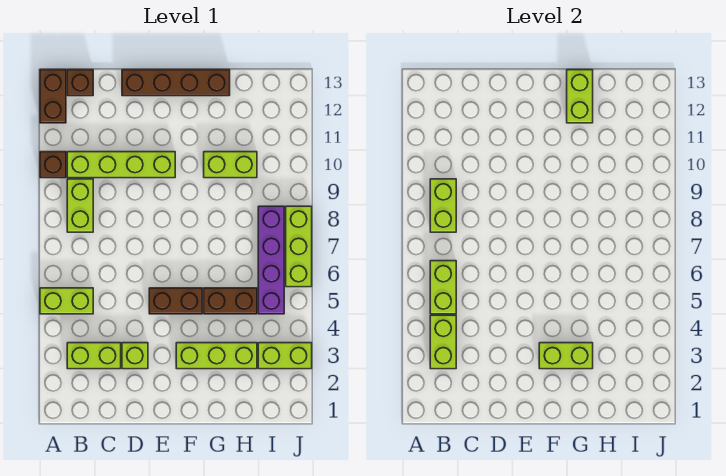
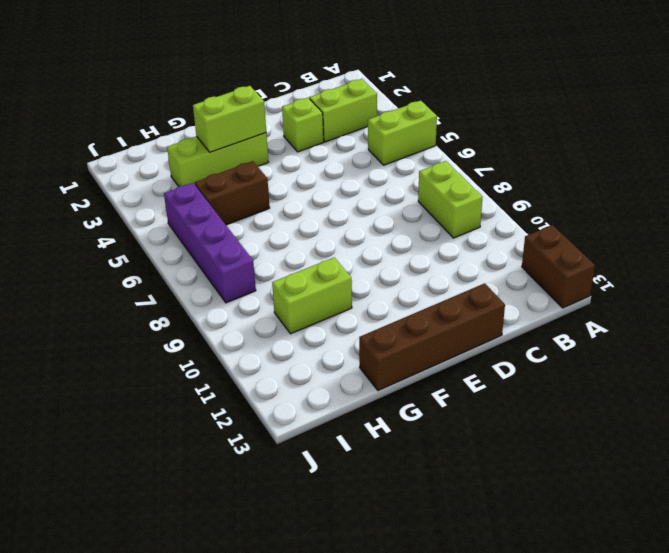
none -> brown brick A10 level 1
none -> lime brick B10:E10 level 1
none -> brown brick B13 level 1

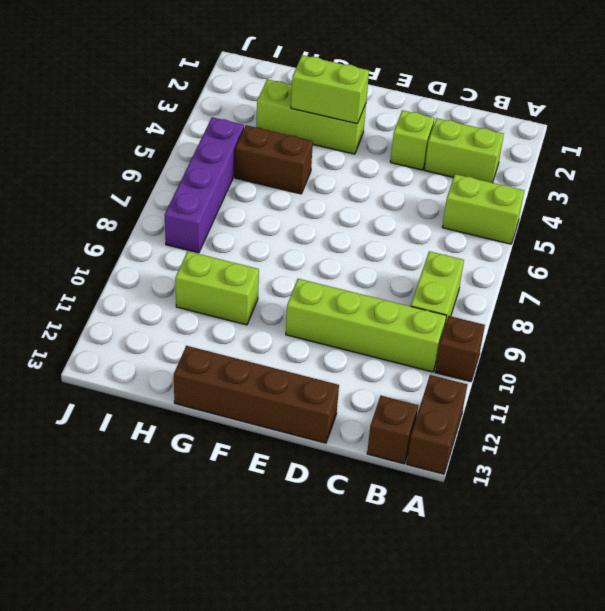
none -> brown brick E5:F5 level 1
none -> lime brick I3:J3 level 1
none -> lime brick J6:J8 level 1

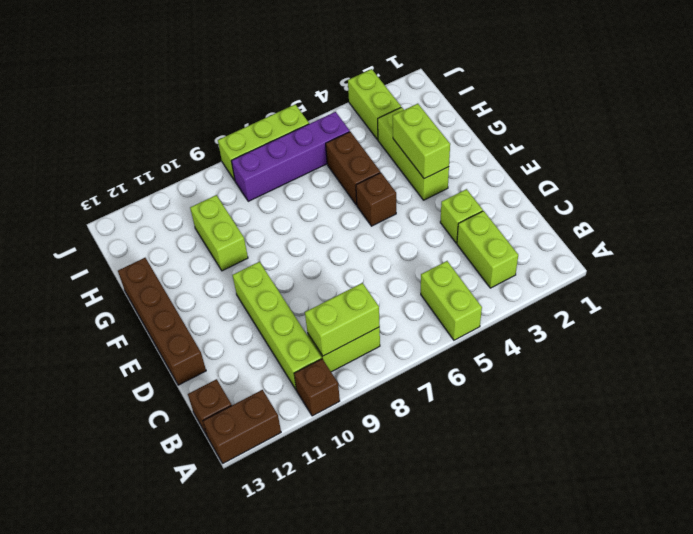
brown brick F5 level 1 -> brown brick E5:F5 level 1
none -> lime brick B3:B4 level 2
none -> lime brick B5:B6 level 2
none -> lime brick G12:G13 level 2

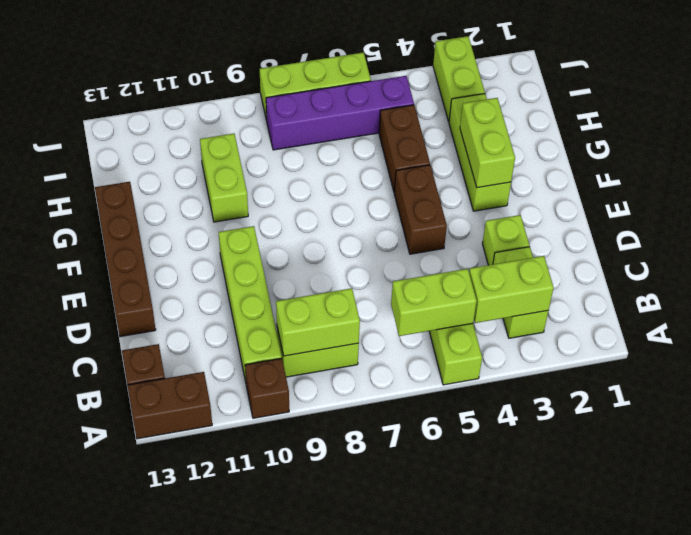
none -> lime brick G12:G13 level 2

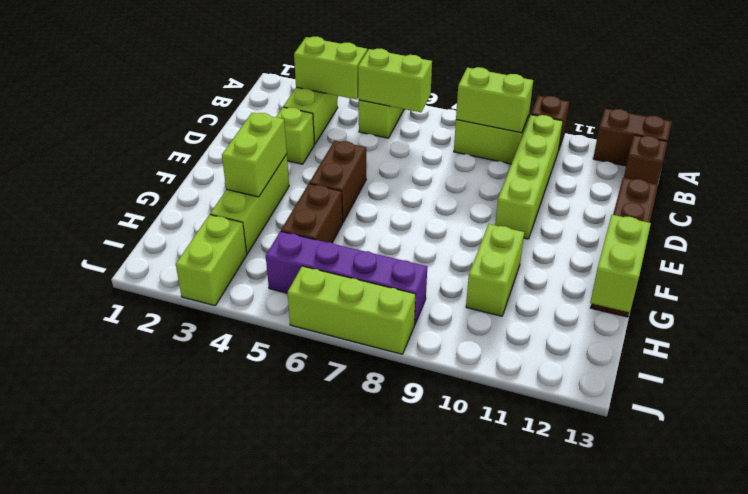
lime brick G13:H13 level 2 -> lime brick G12:G13 level 2

